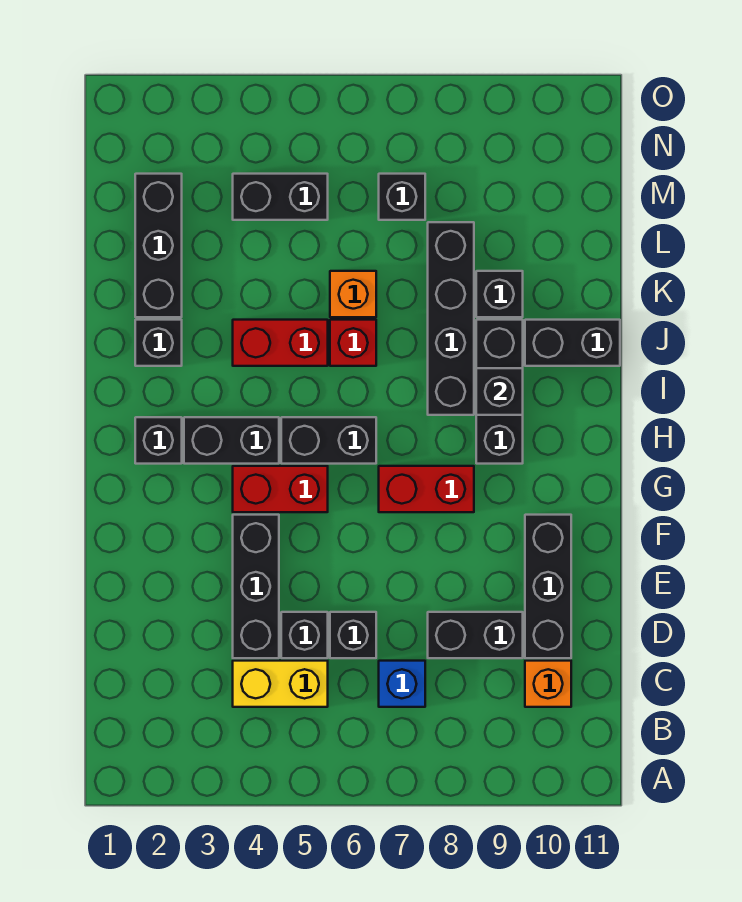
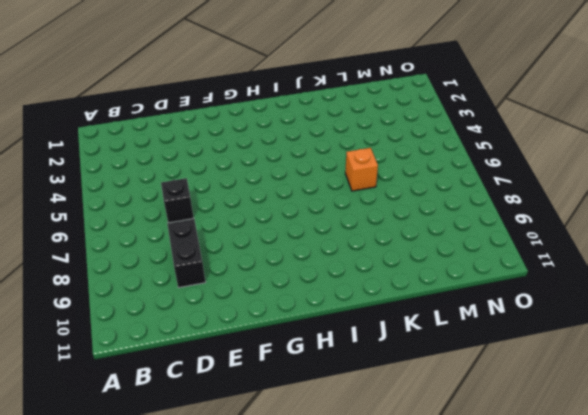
none -> yellow brick C4:C5 level 1
none -> blue brick C7 level 1
none -> orange brick C10 level 1

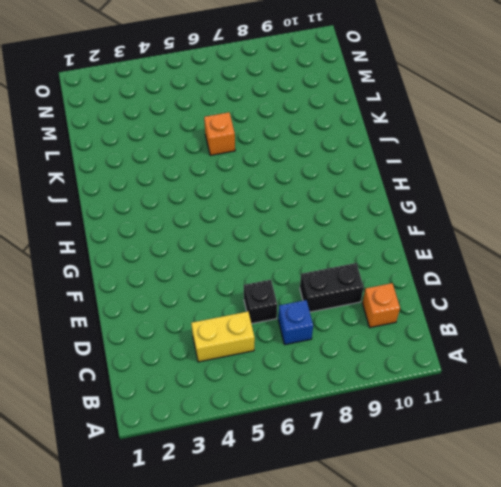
none -> black brick D4:F4 level 1
none -> black brick D5 level 1
none -> black brick D10:F10 level 1

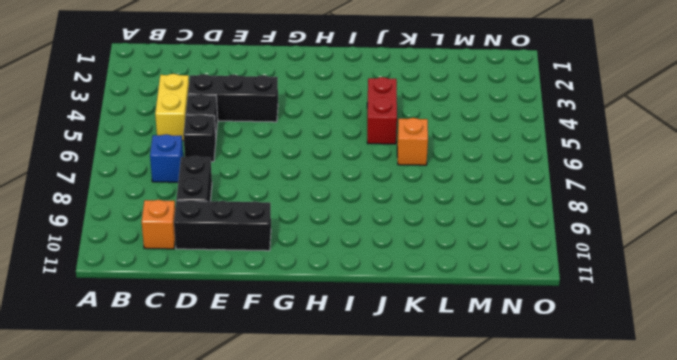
none -> red brick G4:G5 level 1
none -> red brick G7:G8 level 1
none -> black brick H2 level 1

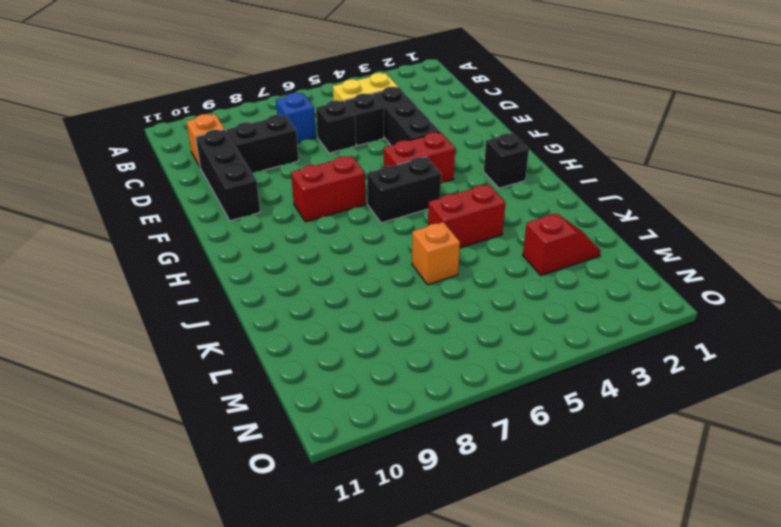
red slope L2:L3 level 1 top 3 -> black brick K2:M2 level 1
none -> black brick H3:H4 level 1
none -> black brick H9:J9 level 1
none -> black brick I8:L8 level 1

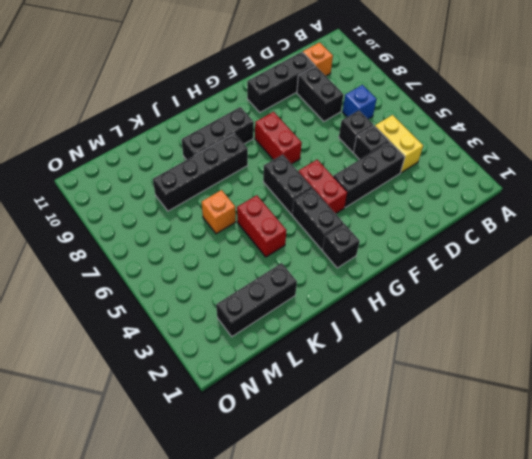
none -> black brick J2 level 1
none -> red brick J6 level 1
none -> black brick J10:J11 level 1

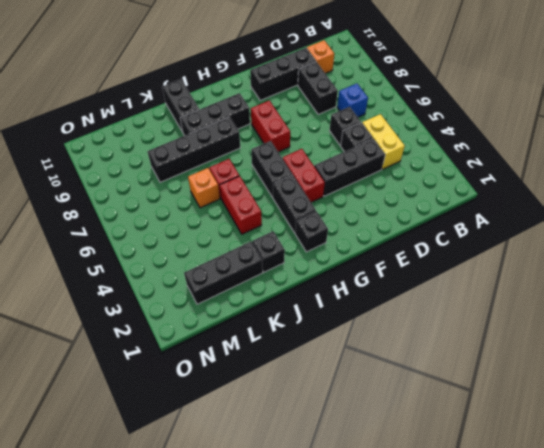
none -> black brick K9 level 1
none -> black brick M4:M5 level 1
none -> black brick M7 level 1

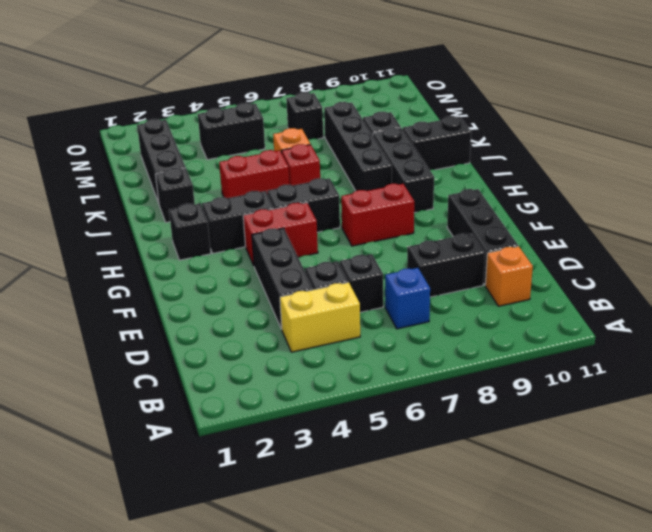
none -> black brick I9 level 2

